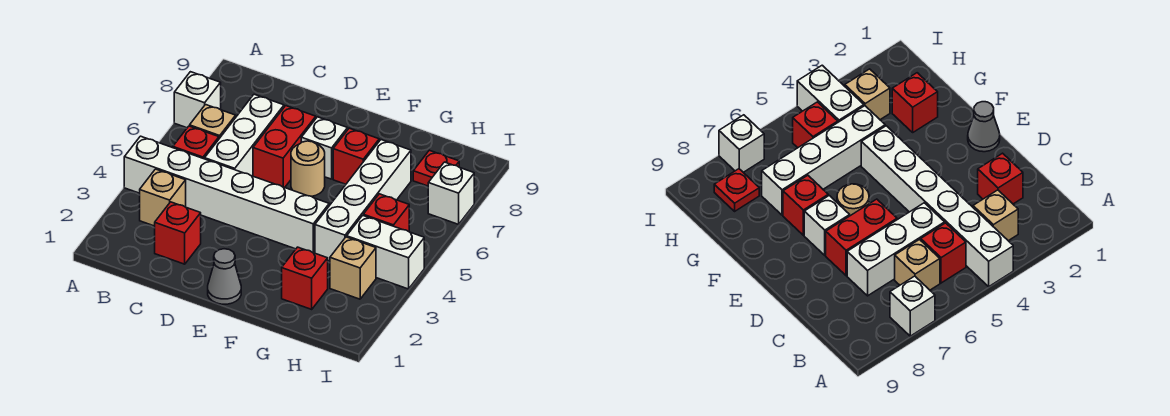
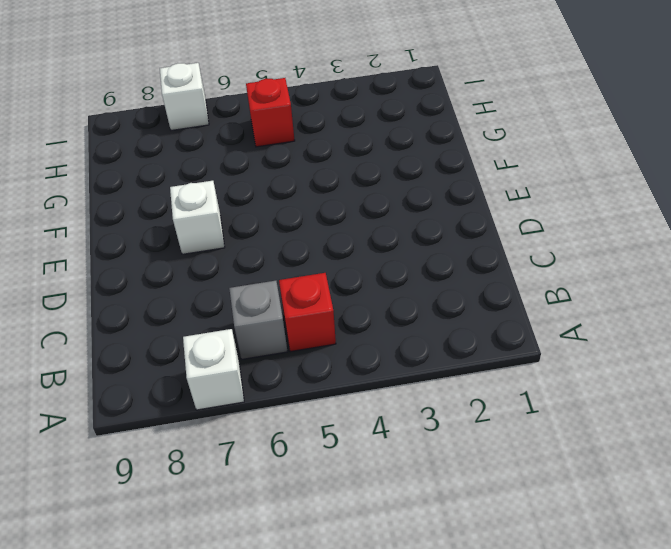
grey brick B6 level 1 -> tan brick B6 level 1
none -> white brick A4:F4 level 1
none -> tan brick B3 level 1
none -> red brick C2 level 1

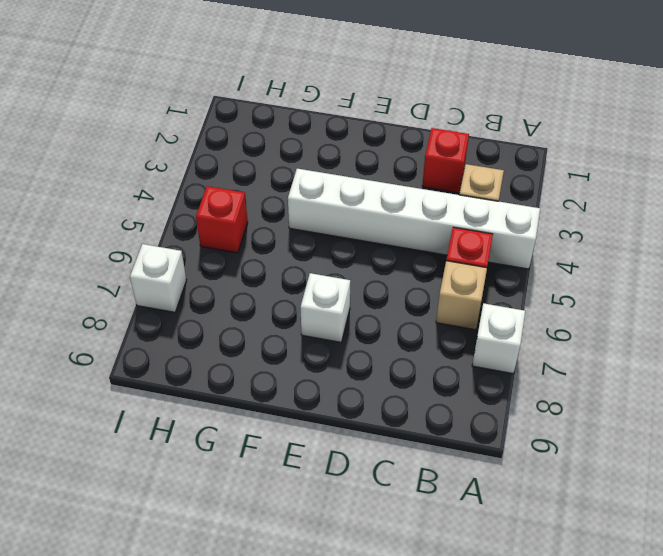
none -> white brick C5:C7 level 1
none -> red brick D6:D7 level 1
none -> grey cone E1 level 1

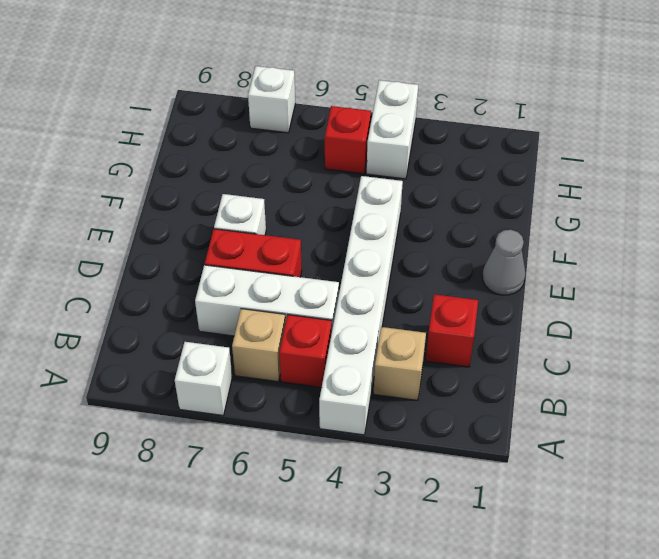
none -> tan round brick E6 level 1
none -> red brick F7 level 1
none -> red brick G2 level 1

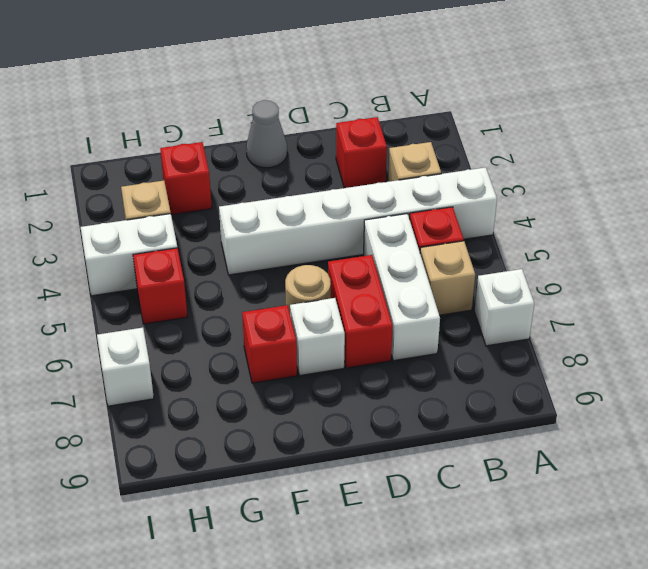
none -> white brick G4:G7 level 1
none -> red plate H8 level 1

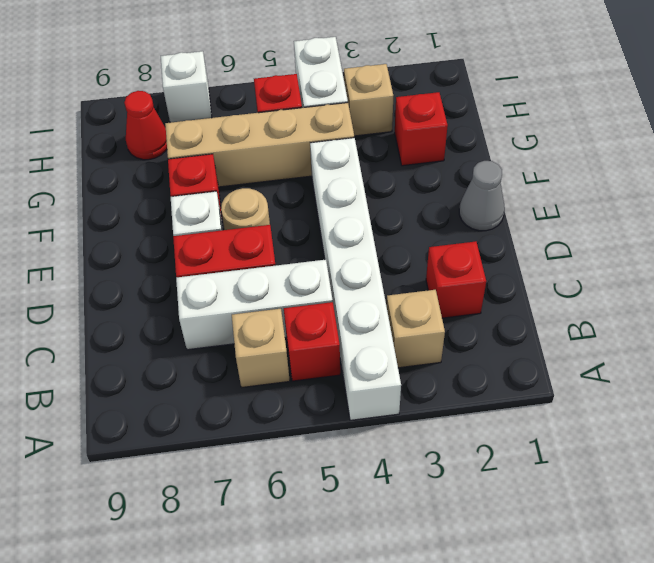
tan brick G4:G7 level 1 -> white brick G4:G7 level 1
red cone H8 level 1 -> red plate H8 level 1
none -> white brick A7 level 1

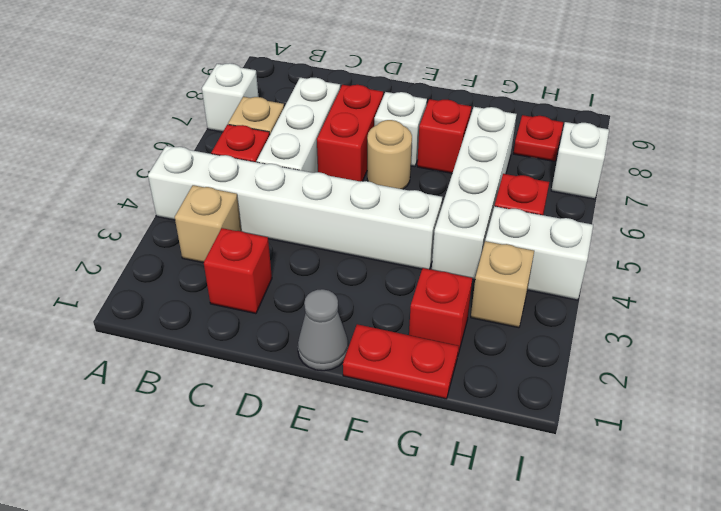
red plate F1:G1 level 1 -> none

